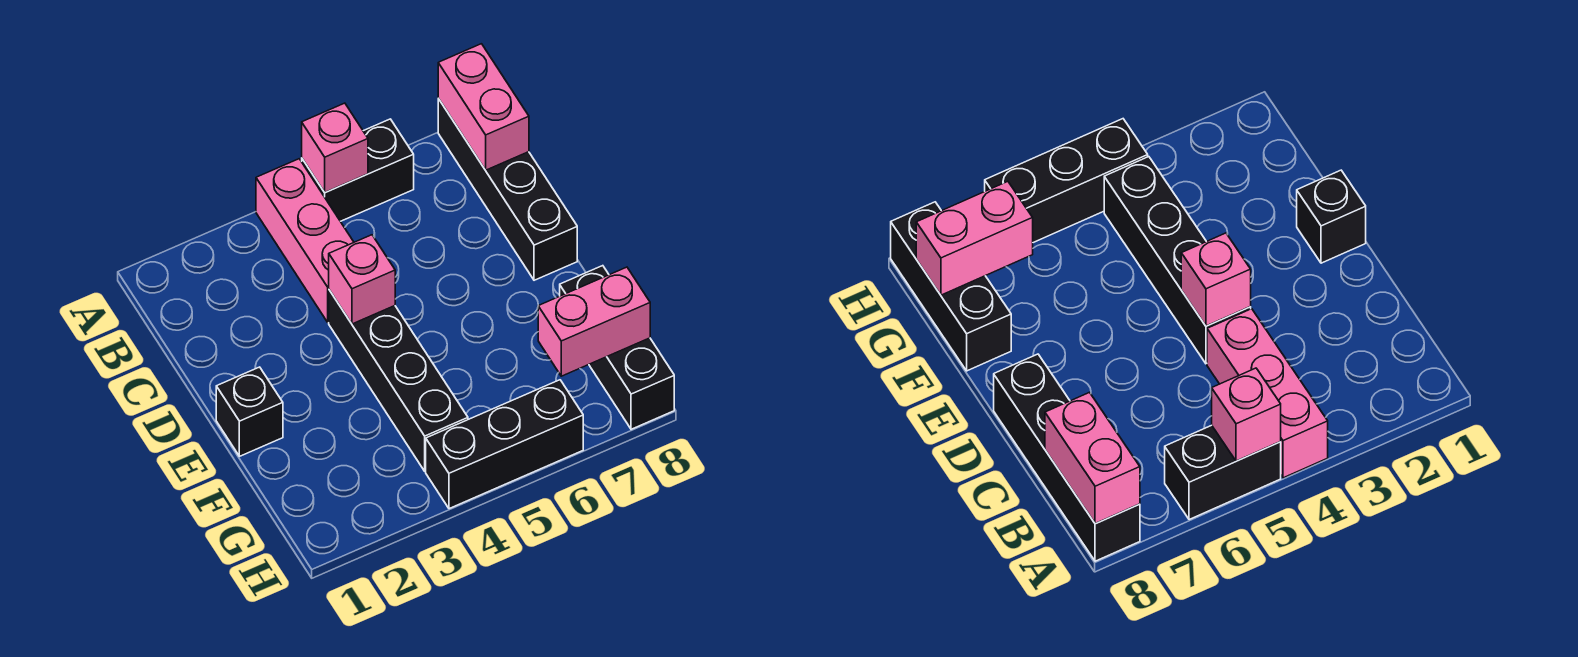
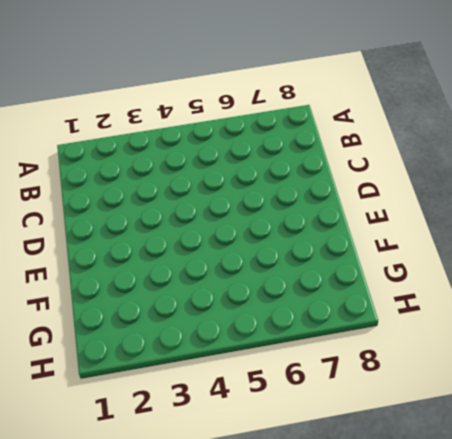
none -> pink brick A4:C4 level 1
none -> black brick A5:A6 level 1

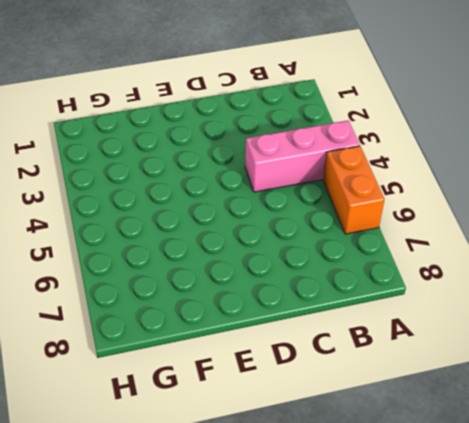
orange brick A5:A6 level 1 -> black brick A5:A6 level 1
none -> black brick A8:D8 level 1
none -> black brick D4:G4 level 1

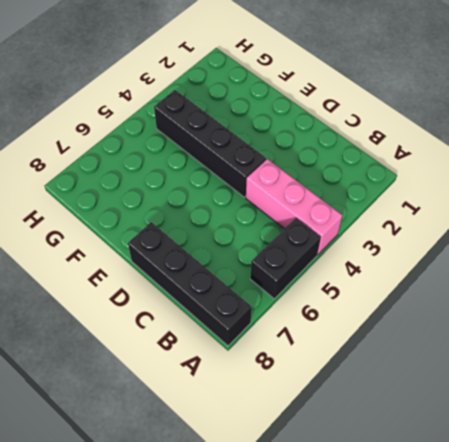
none -> black brick E1 level 1
none -> black brick F8:H8 level 1

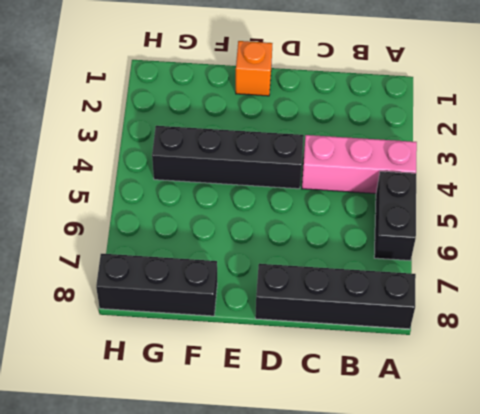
orange brick E1 level 1 -> black brick E1 level 1
none -> black brick H4:H6 level 1
none -> pink brick A5 level 2

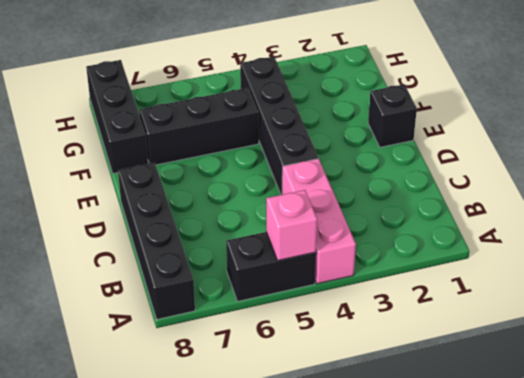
black brick F5:F7 level 1 -> black brick H4:H6 level 1
none -> pink brick A8:B8 level 2
none -> pink brick D4 level 2

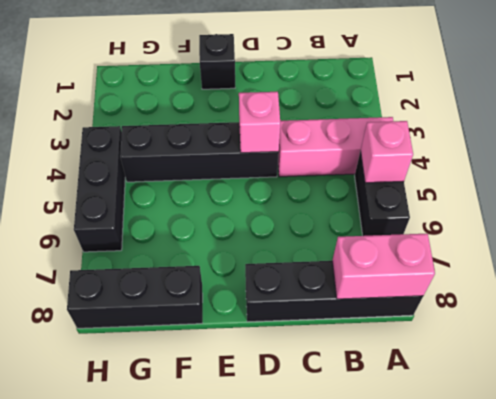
none -> pink brick G7:G8 level 2

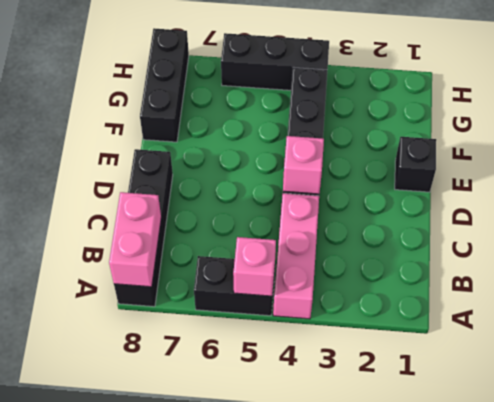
none -> pink brick G7:G8 level 2

